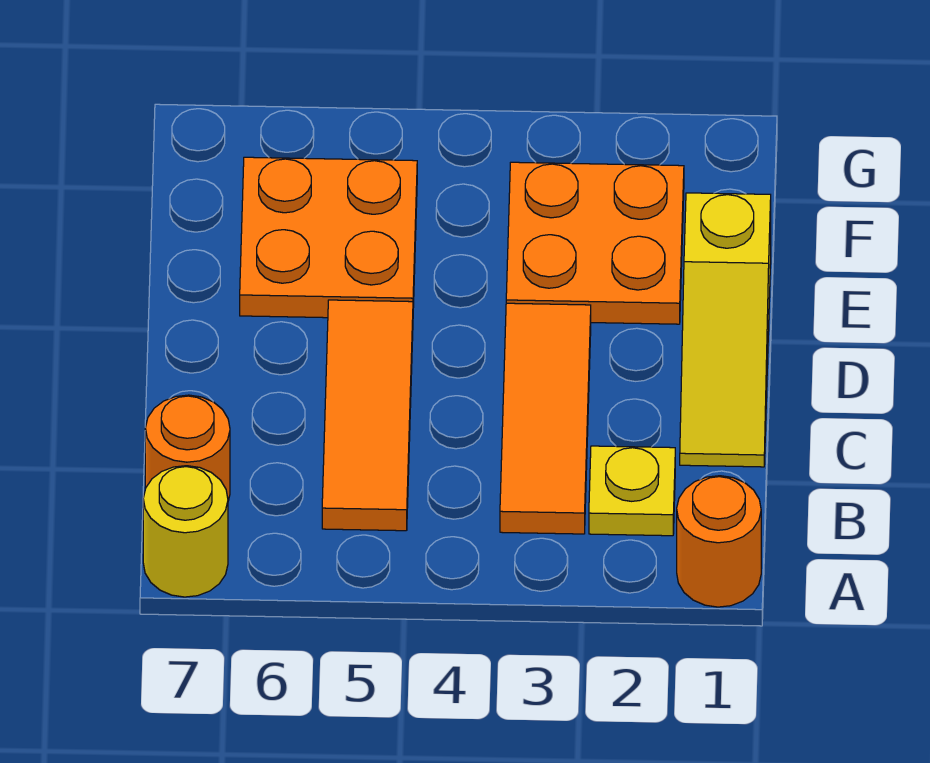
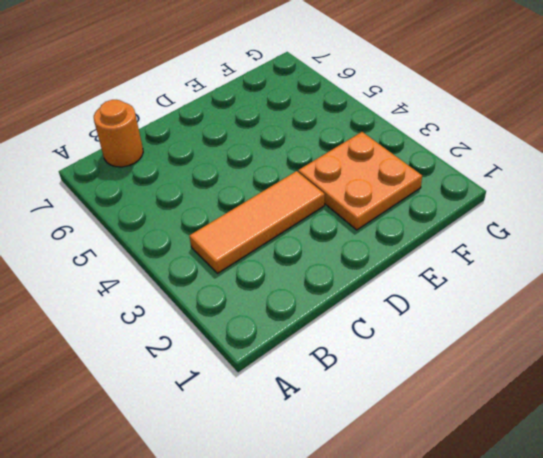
none -> orange round brick A1 level 1
none -> yellow round brick A7 level 1

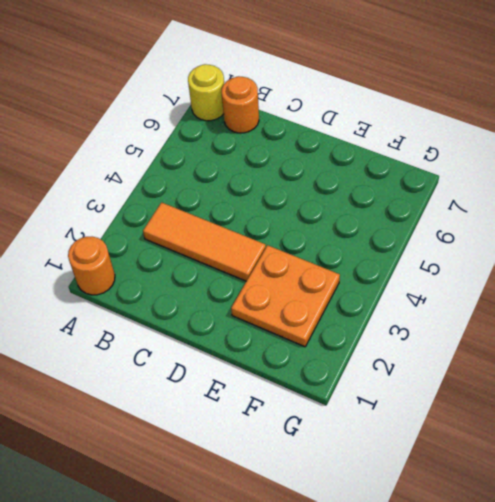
none -> yellow plate B2 level 1
none -> orange tile B5:D5 level 1

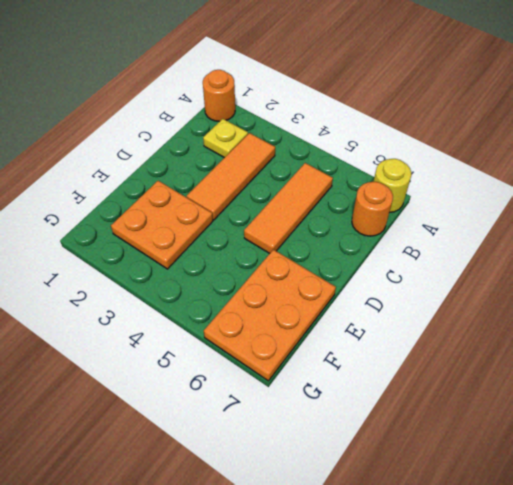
orange plate E6:G7 level 1 -> orange plate E5:F6 level 1
none -> yellow slope C1:E1 level 1 top E

